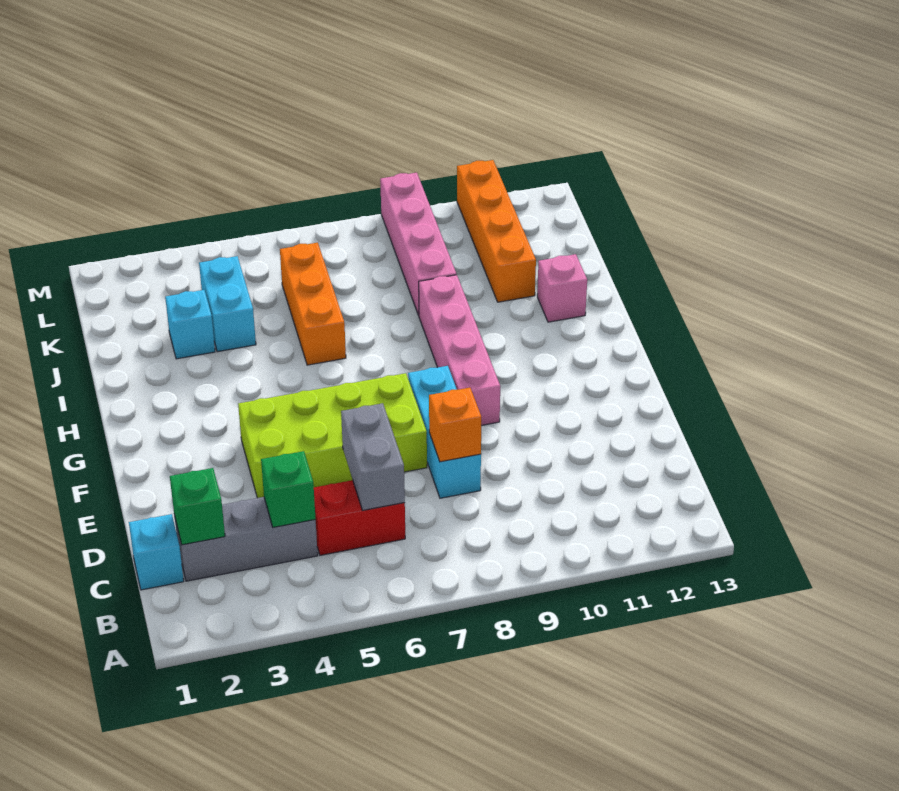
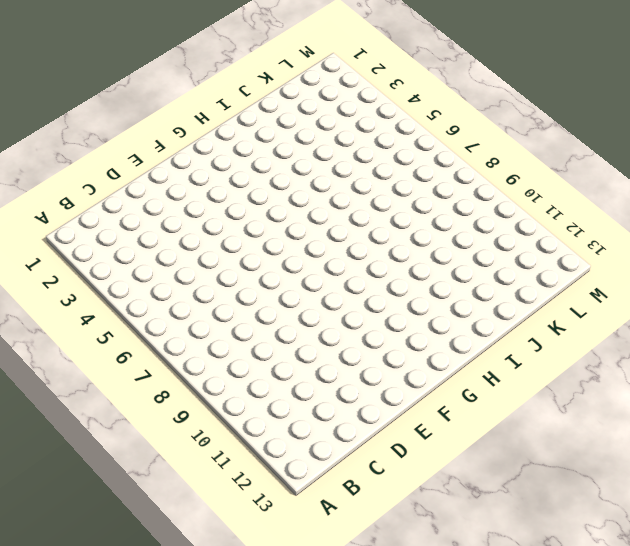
none -> cyan brick C1 level 1
none -> grey brick C2:C4 level 1
none -> red brick C5:C6 level 1

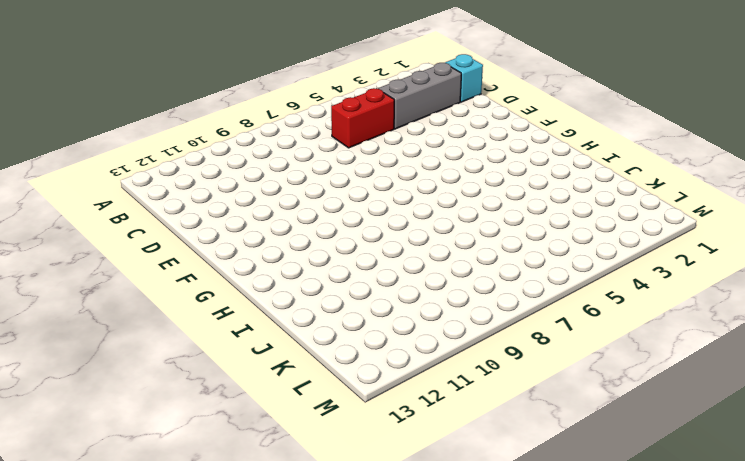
none -> cyan brick D8:F8 level 1
none -> lime brick E4:F7 level 1
none -> pink brick F9:I9 level 1

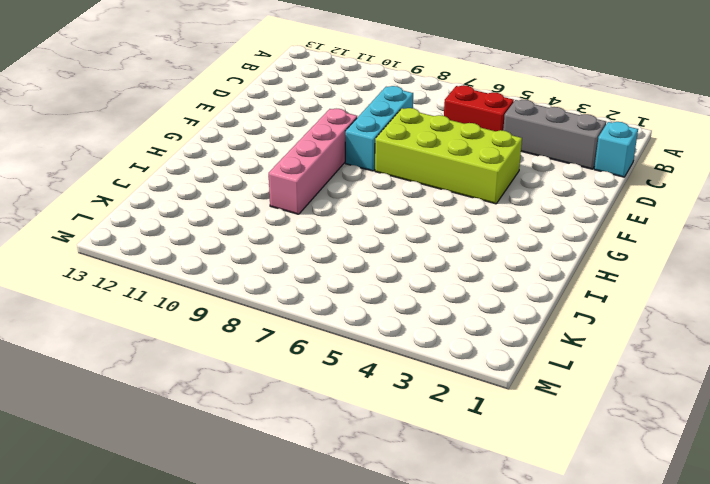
none -> orange brick I6:K6 level 1
none -> pink brick I12 level 1
none -> cyan brick J3 level 1

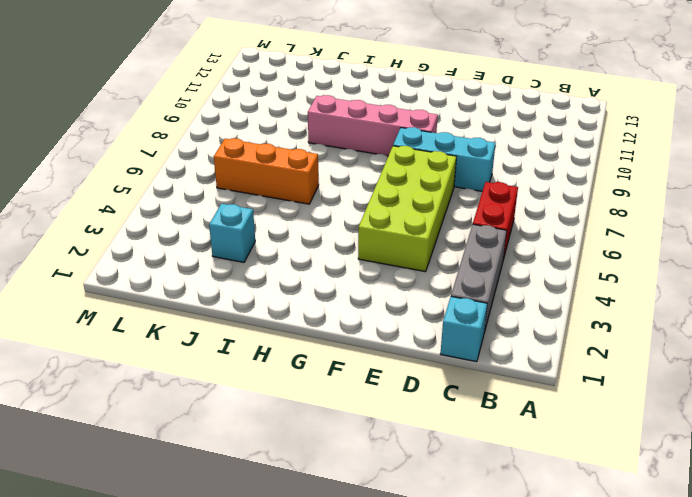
none -> pink brick I12 level 1
none -> cyan brick J4:K4 level 1
none -> pink brick J9:M9 level 1

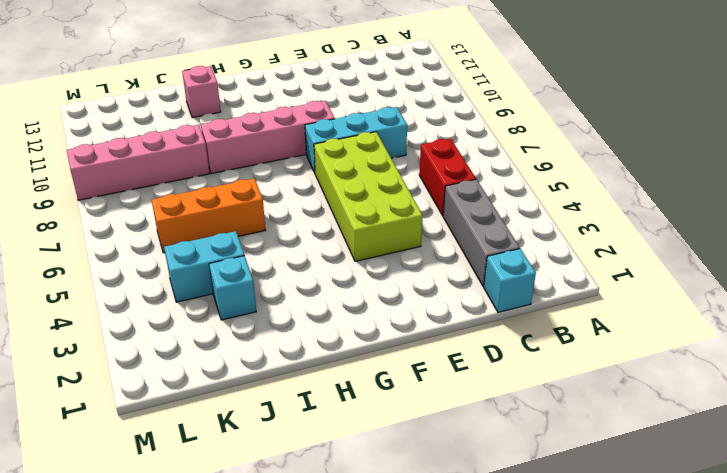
none -> orange brick J11:M11 level 1
none -> green brick C2 level 2
none -> green brick C4 level 2

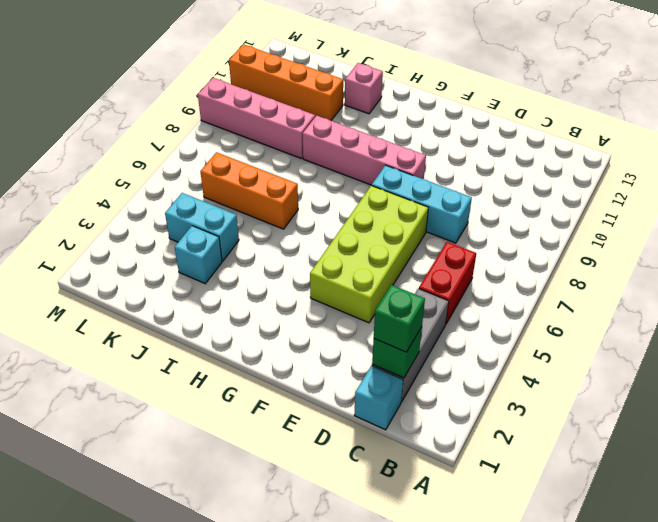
green brick C2 level 3 -> green brick C4 level 2
none -> grey brick C6:D6 level 2
none -> orange brick D8 level 2

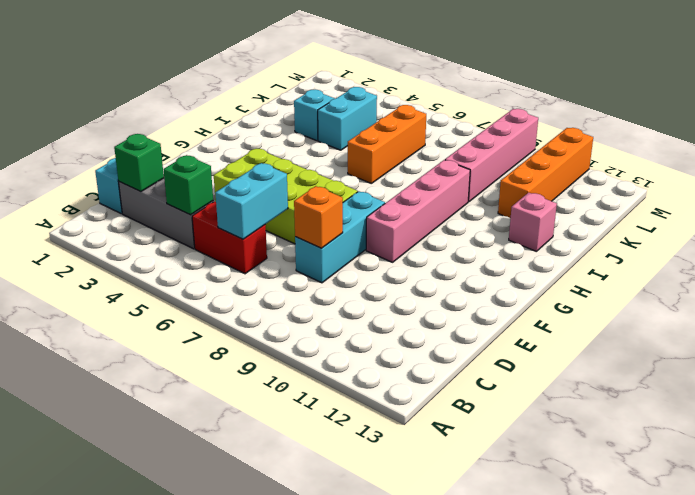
cyan brick C6:D6 level 2 -> grey brick C6:D6 level 2

